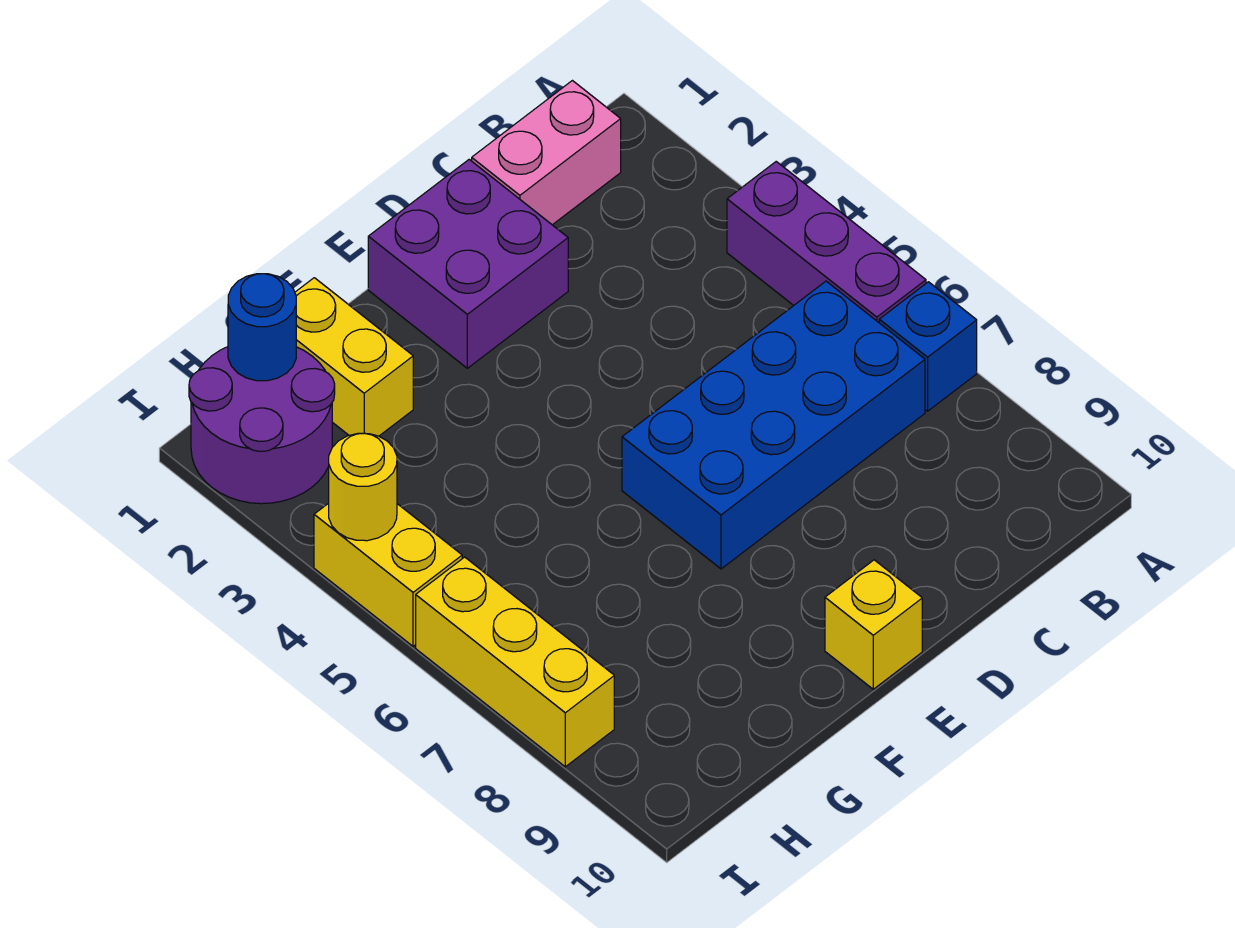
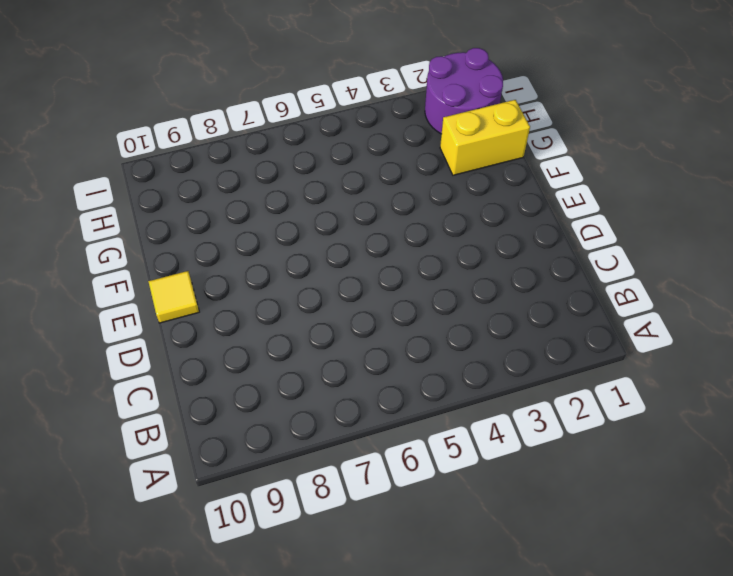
yellow tile E10 level 1 -> yellow brick E10 level 1
none -> purple brick A4:A6 level 1
none -> blue brick A7 level 1
none -> pink brick B1:C1 level 1

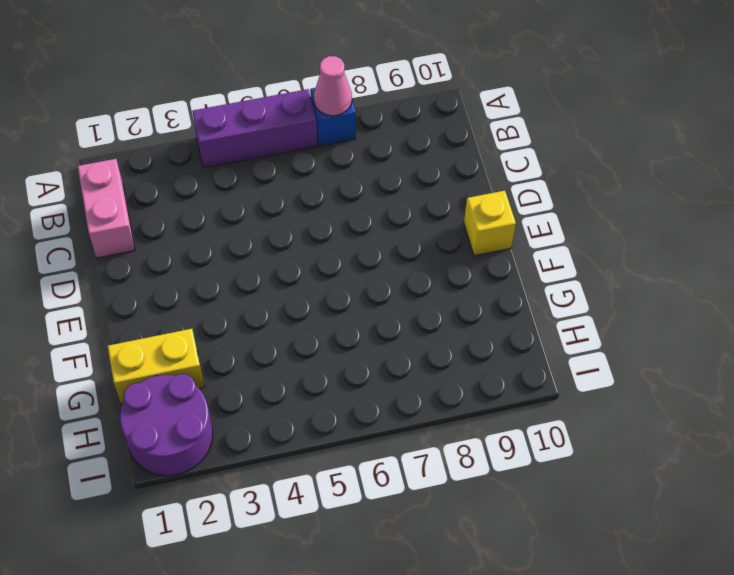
pink cone A7 level 2 -> none
none -> blue brick B6:E7 level 1
none -> purple brick D1:E2 level 1
none -> yellow brick I4:I5 level 1

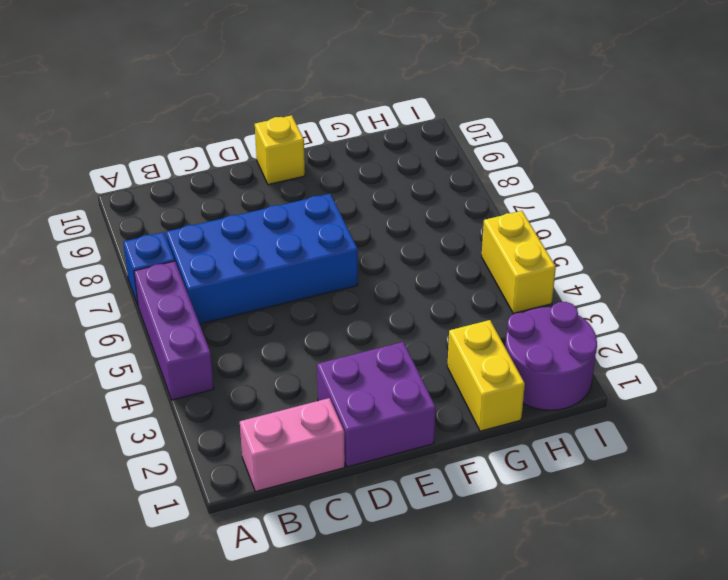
none -> yellow brick I6:I8 level 1
none -> blue round brick H1 level 2
none -> yellow round brick I4 level 2

